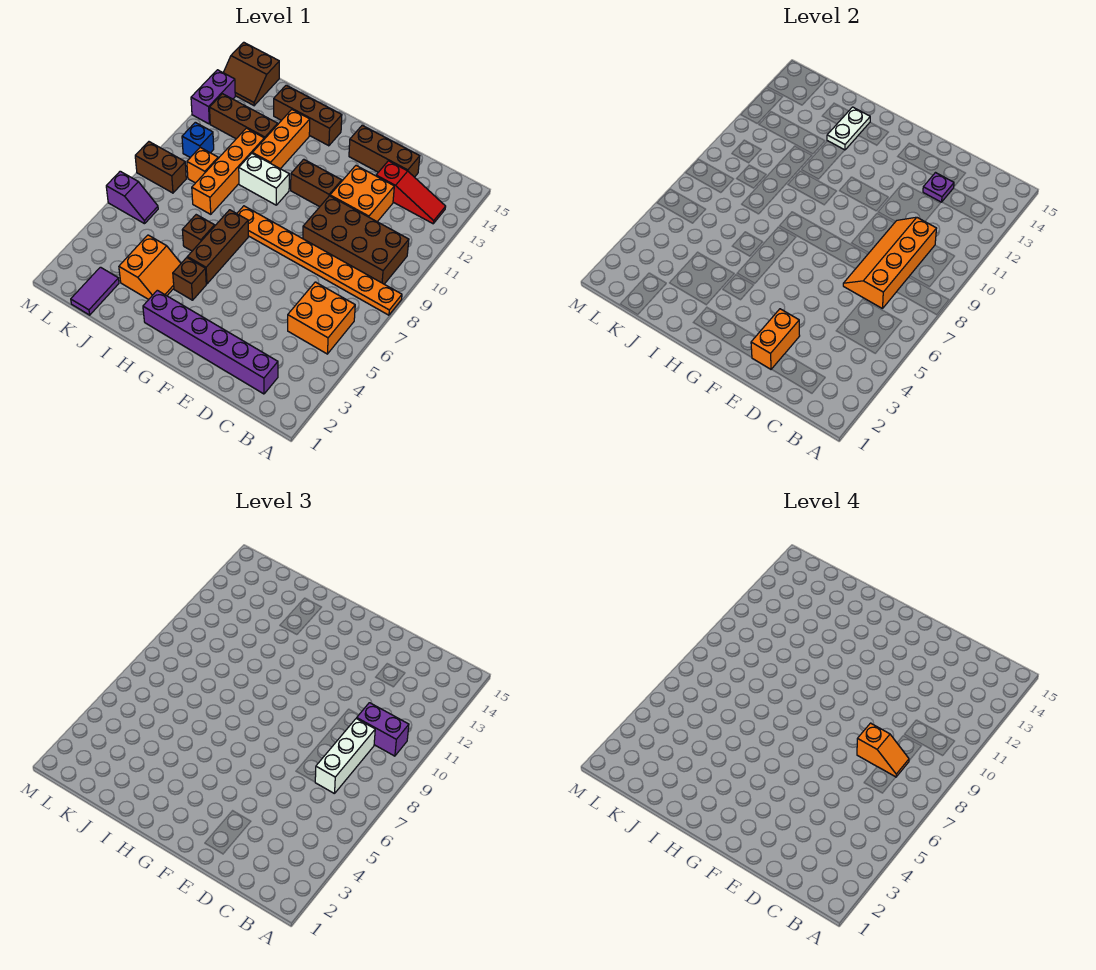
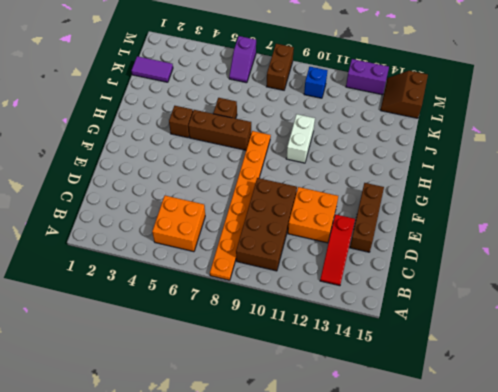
none -> purple brick C2:H2 level 1
none -> brown brick F11:G11 level 1
none -> brown brick H14:J14 level 1
none -> orange slope I3:J4 level 1 top J

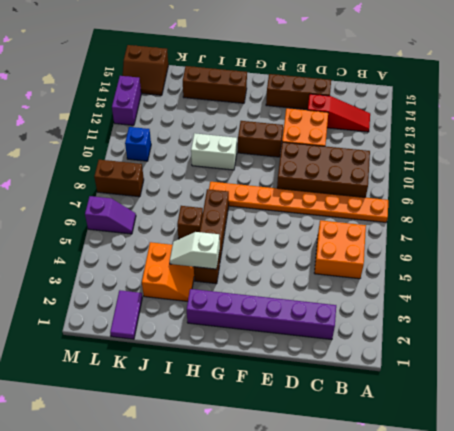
white slope H4:I4 level 2 top H -> none
none -> orange brick I11:I13 level 1
none -> orange brick J8:J11 level 1
none -> brown brick J12:L12 level 1
none -> orange brick K9 level 1

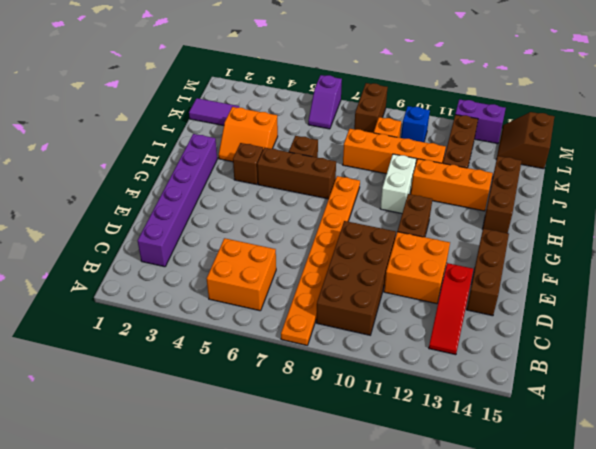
none -> orange slope C7:D10 level 2 top C
none -> purple plate D13 level 2
none -> orange brick E2:E3 level 2
none -> white plate I13:I14 level 2

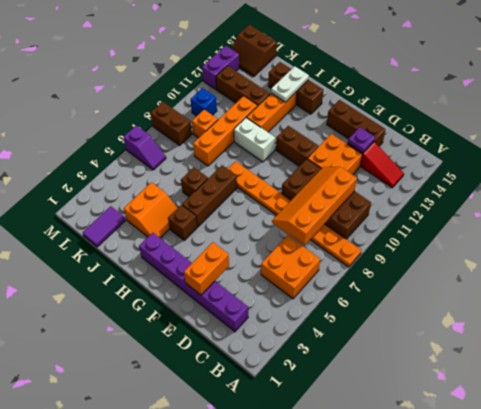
none -> purple brick B10:C10 level 3
none -> white brick C7:C9 level 3
none -> orange slope C8:D8 level 4 top D

